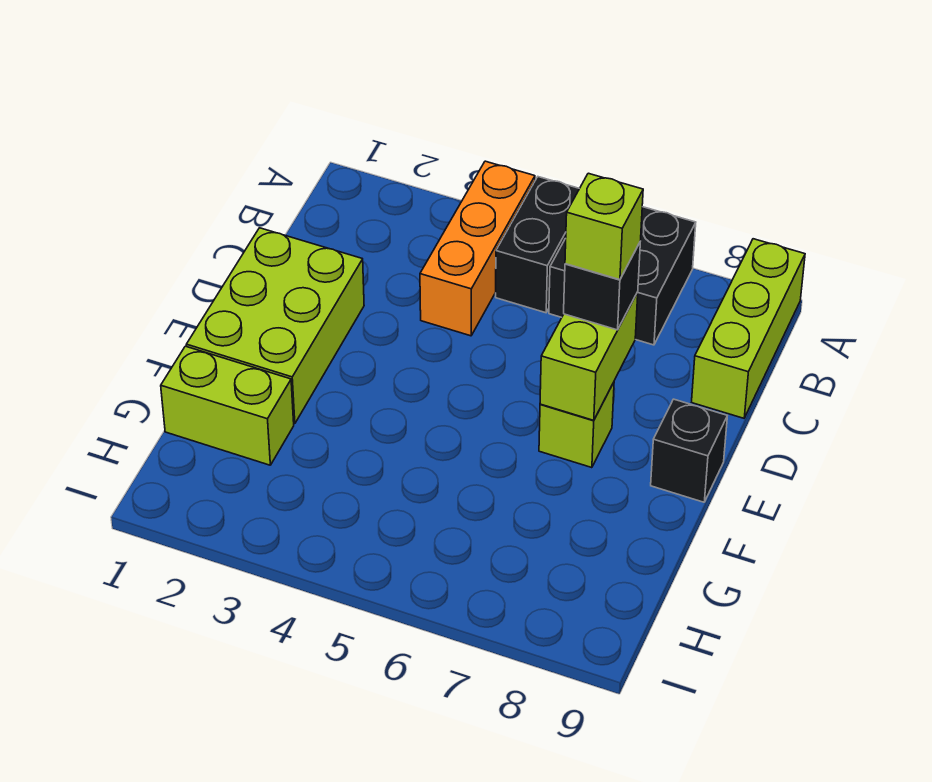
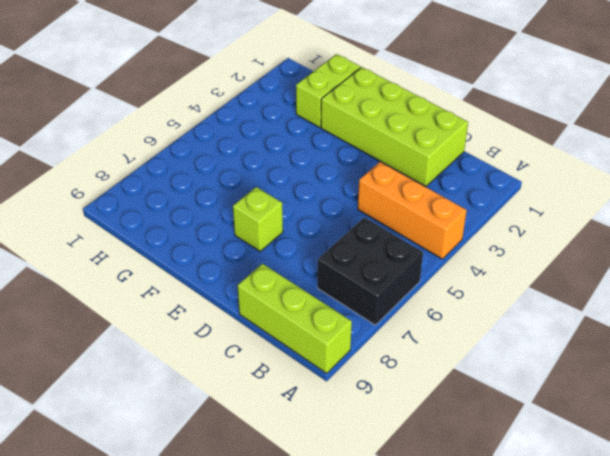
lime brick C1:F2 level 1 -> lime brick D1:F2 level 1
none -> black brick A5:B5 level 1
none -> black brick E9 level 1

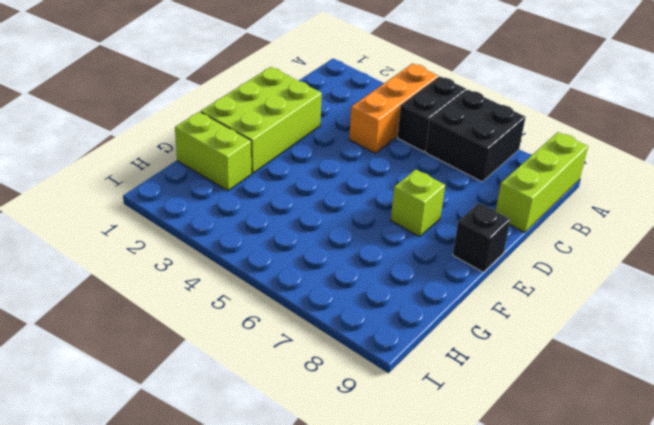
none -> lime brick D7:E7 level 2
none -> black brick D7 level 3

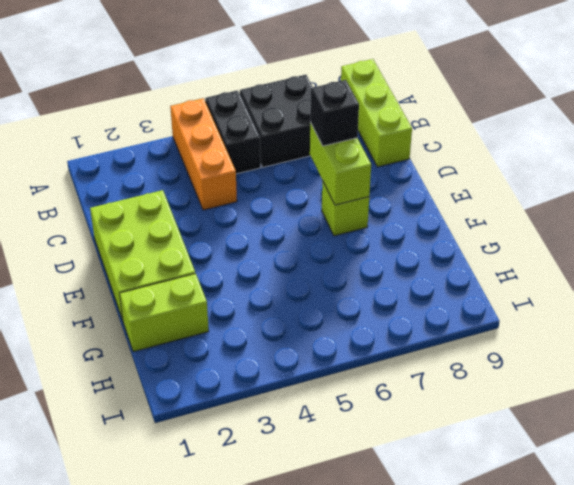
none -> black brick E9 level 1
none -> lime brick D7 level 4

